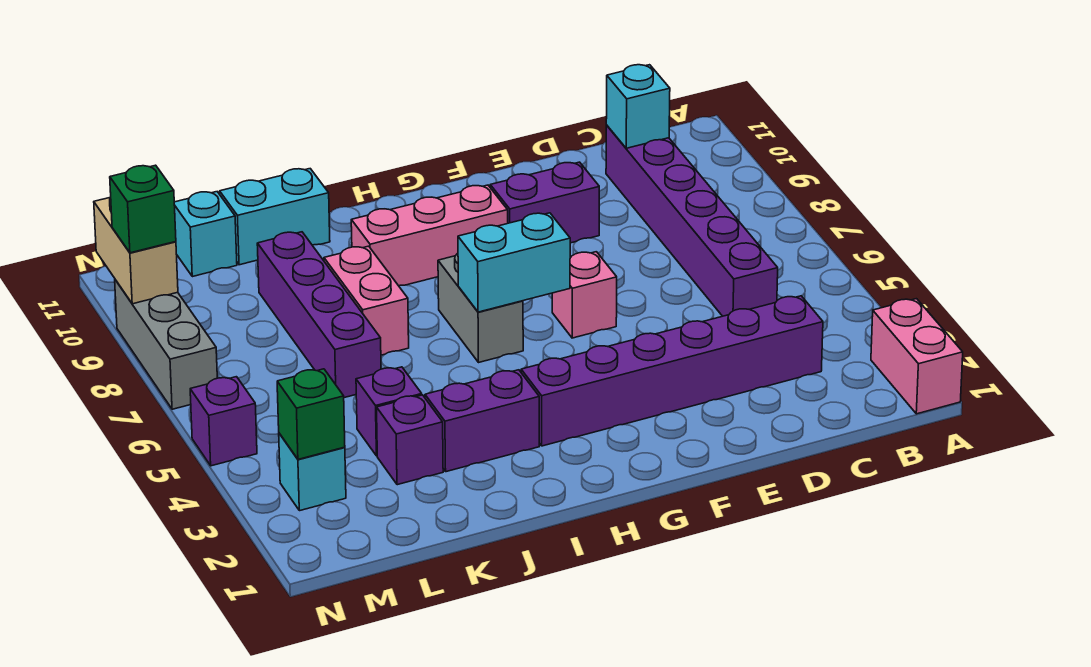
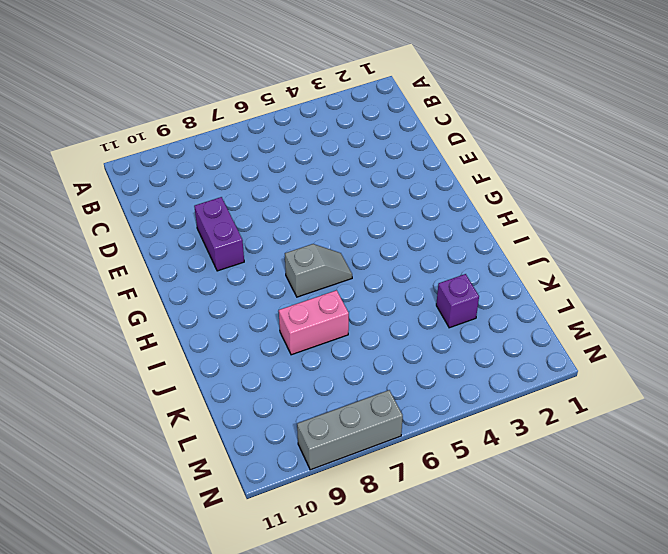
grey slope H6:H7 level 1 top 7 -> grey brick H6:H7 level 1
none -> pink brick A1:A2 level 1
none -> purple brick C3:H3 level 1
none -> purple brick C5:C10 level 1

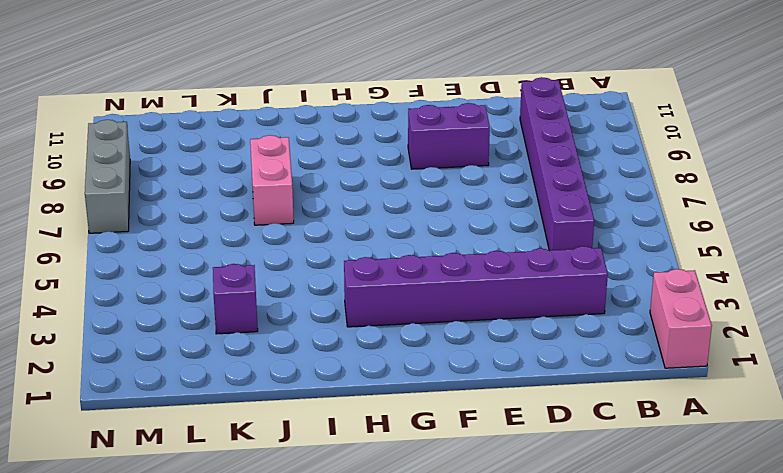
none -> pink brick F6 level 1
none -> pink brick G9:I9 level 1
none -> grey brick H6:H7 level 1

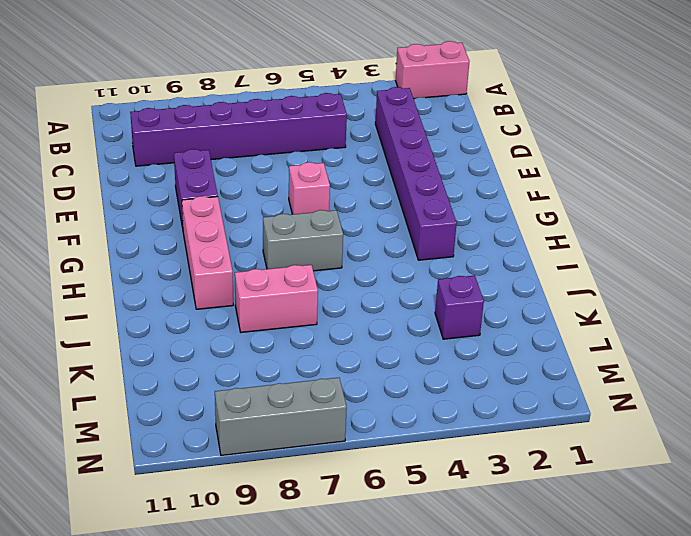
none -> purple brick I3:J3 level 1
none -> cyan brick J11:K11 level 1
none -> purple brick K4 level 1

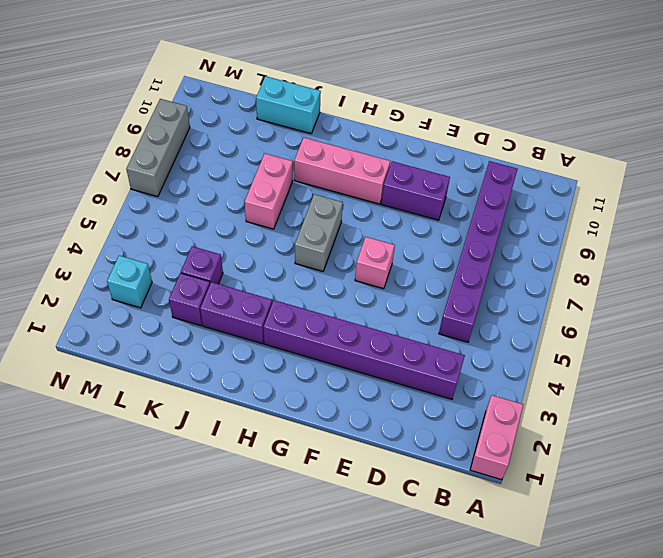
none -> purple brick K6:K9 level 1
none -> cyan brick L11 level 1
none -> purple brick N5 level 1

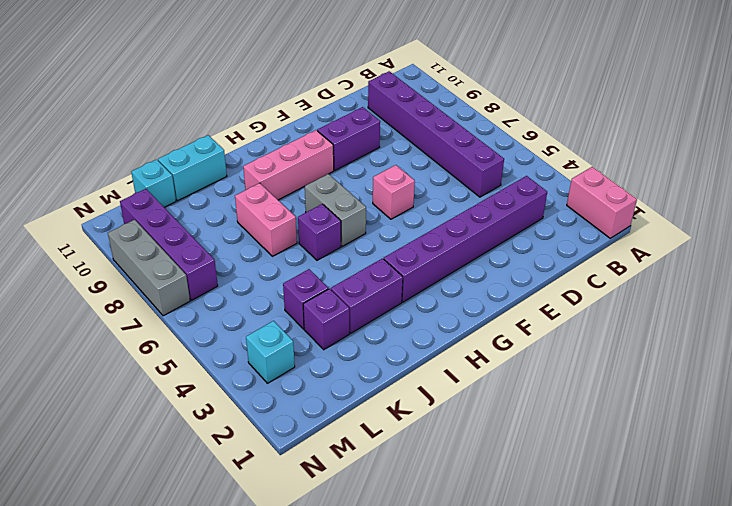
purple brick I6 level 1 -> purple brick N5 level 1
purple brick M7:M10 level 1 -> purple brick K6:K9 level 1
none -> cyan brick C10 level 2
none -> cyan brick G6:H6 level 2
none -> green brick M3 level 2

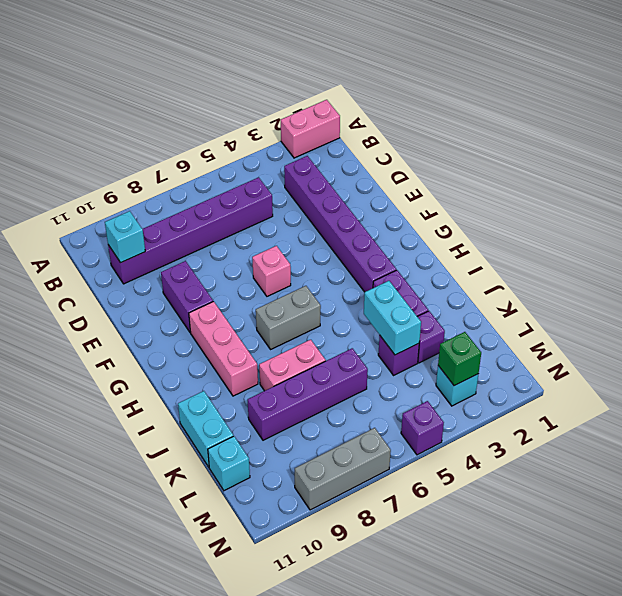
cyan brick J4:K4 level 2 -> cyan brick G6:H6 level 2
none -> tan brick N9:N10 level 2
none -> green brick N9 level 3

